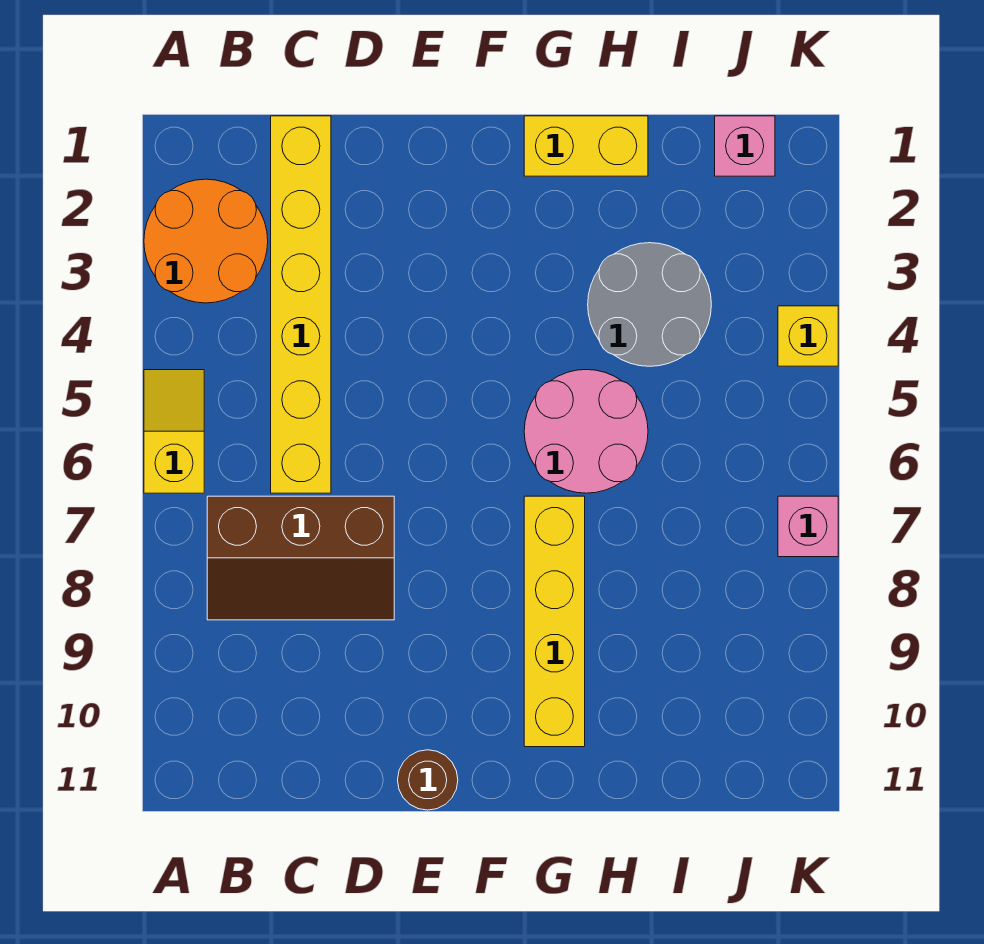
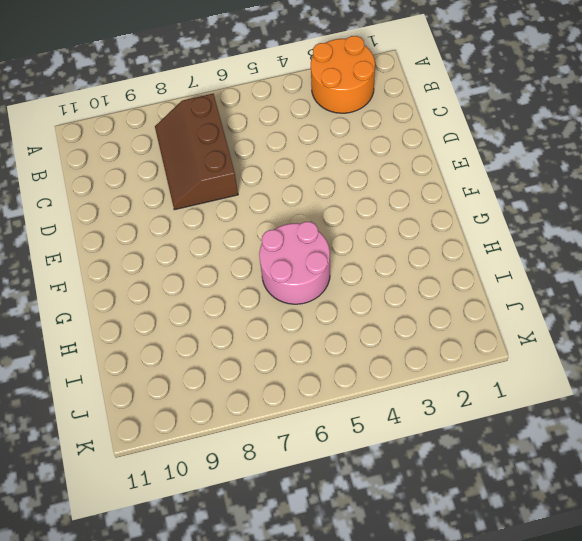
none -> yellow slope A5:A6 level 1 top 6
none -> yellow brick C1:C6 level 1
none -> brown round brick E11 level 1

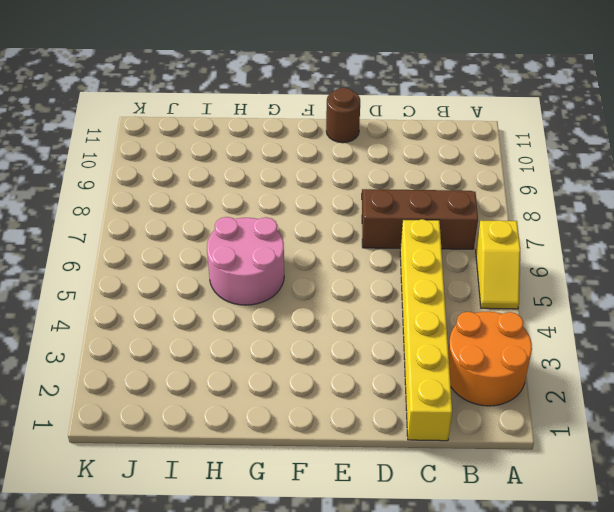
none -> yellow brick G1:H1 level 1
none -> yellow brick G7:G10 level 1
none -> grey round brick H3:I4 level 1

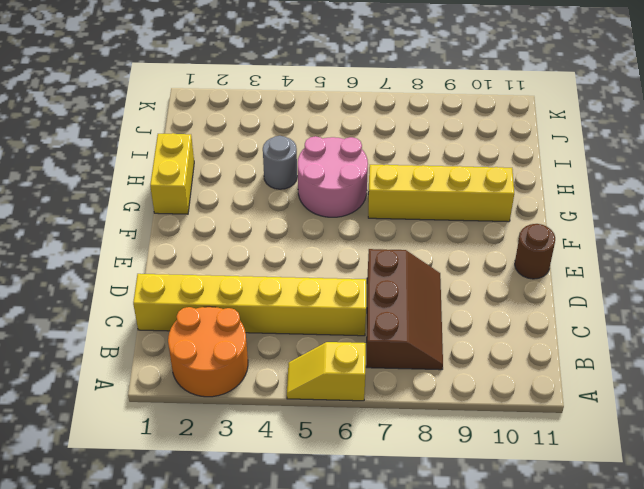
grey round brick H4 level 1 -> grey round brick H3:I4 level 1
none -> pink brick J1 level 1
none -> yellow brick K4 level 1
none -> pink brick K7 level 1

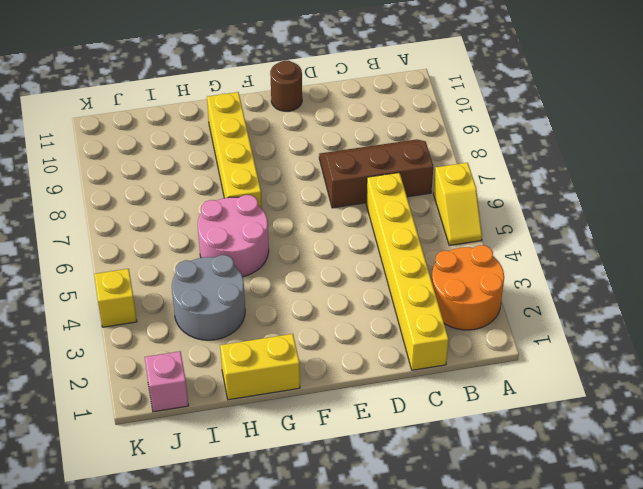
none -> pink brick K7 level 1

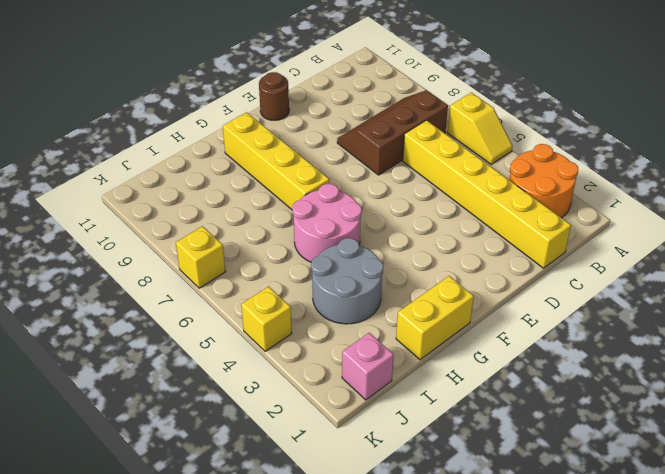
yellow brick K7 level 1 -> pink brick K7 level 1

